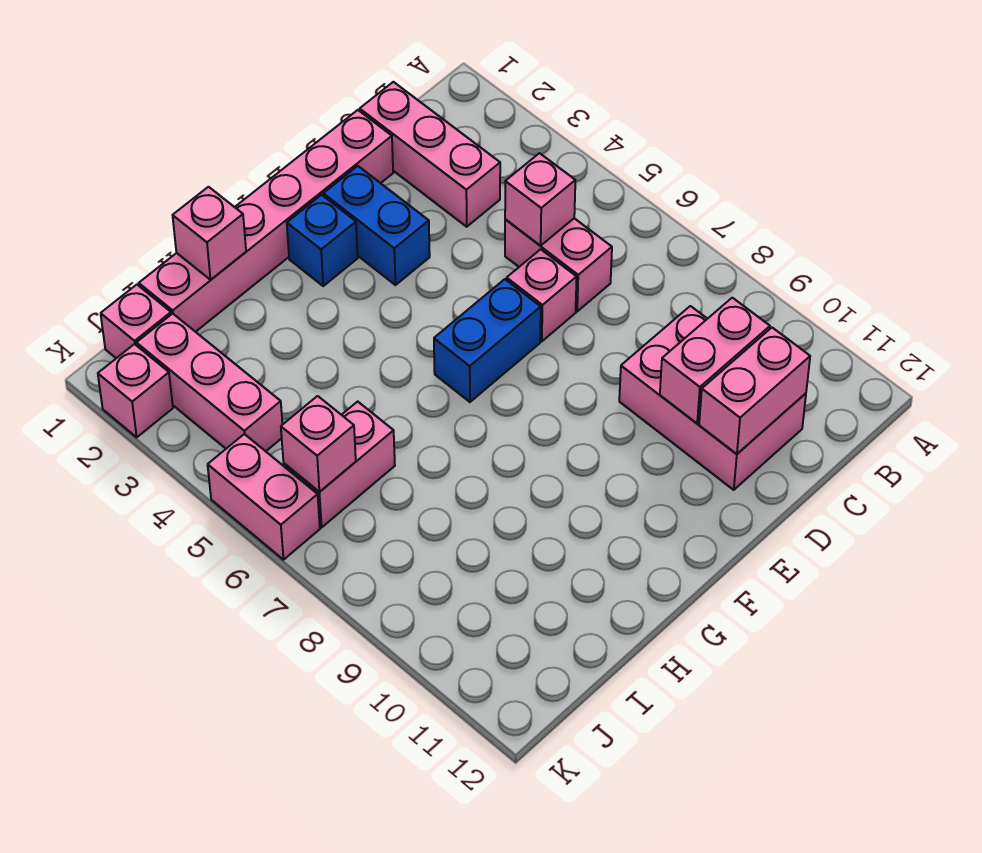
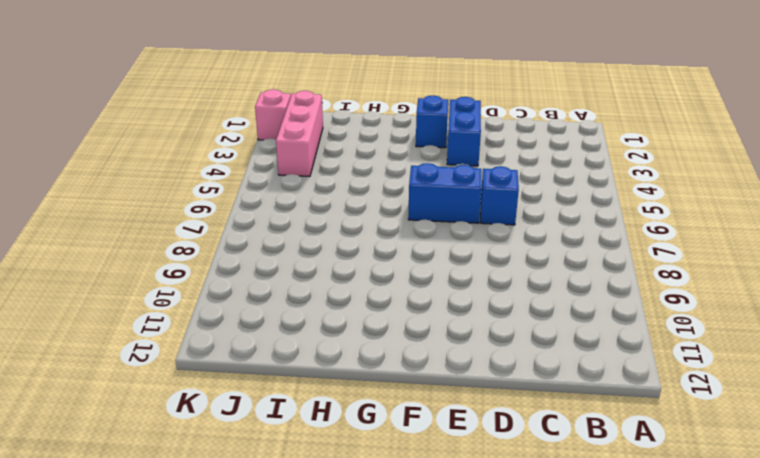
blue brick D6 level 1 -> pink brick D6 level 1
none -> pink brick C1:C3 level 1
none -> pink brick C5:C6 level 1
none -> pink brick C9:D11 level 1

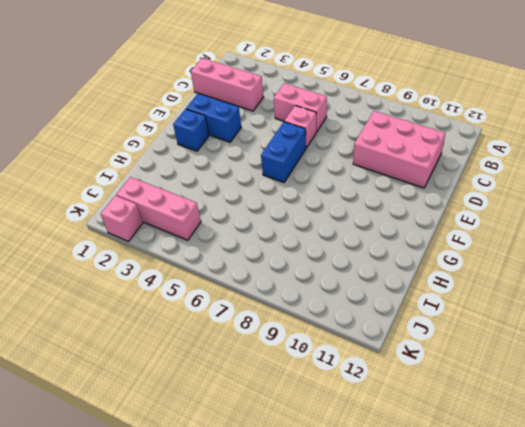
none -> pink brick D1:I1 level 1
none -> pink brick I6:J6 level 1
none -> pink brick J1 level 1

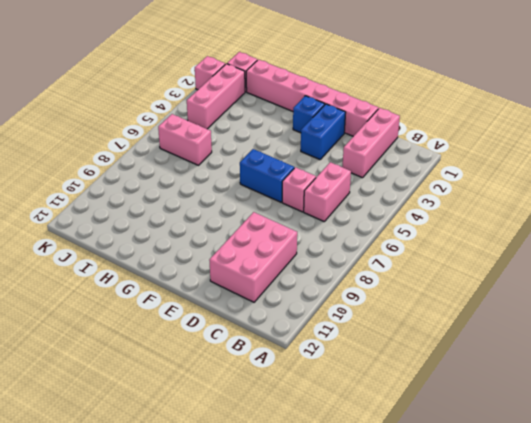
none -> pink brick K5:K6 level 1
none -> pink brick C5 level 2
none -> pink brick C10:D10 level 2

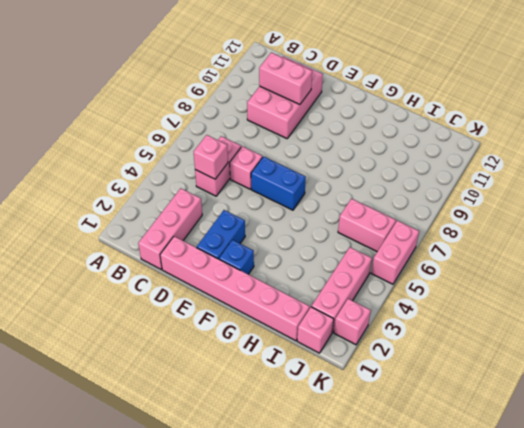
none -> pink brick C11:D11 level 2
none -> pink brick H1 level 2
none -> pink brick J6 level 2

